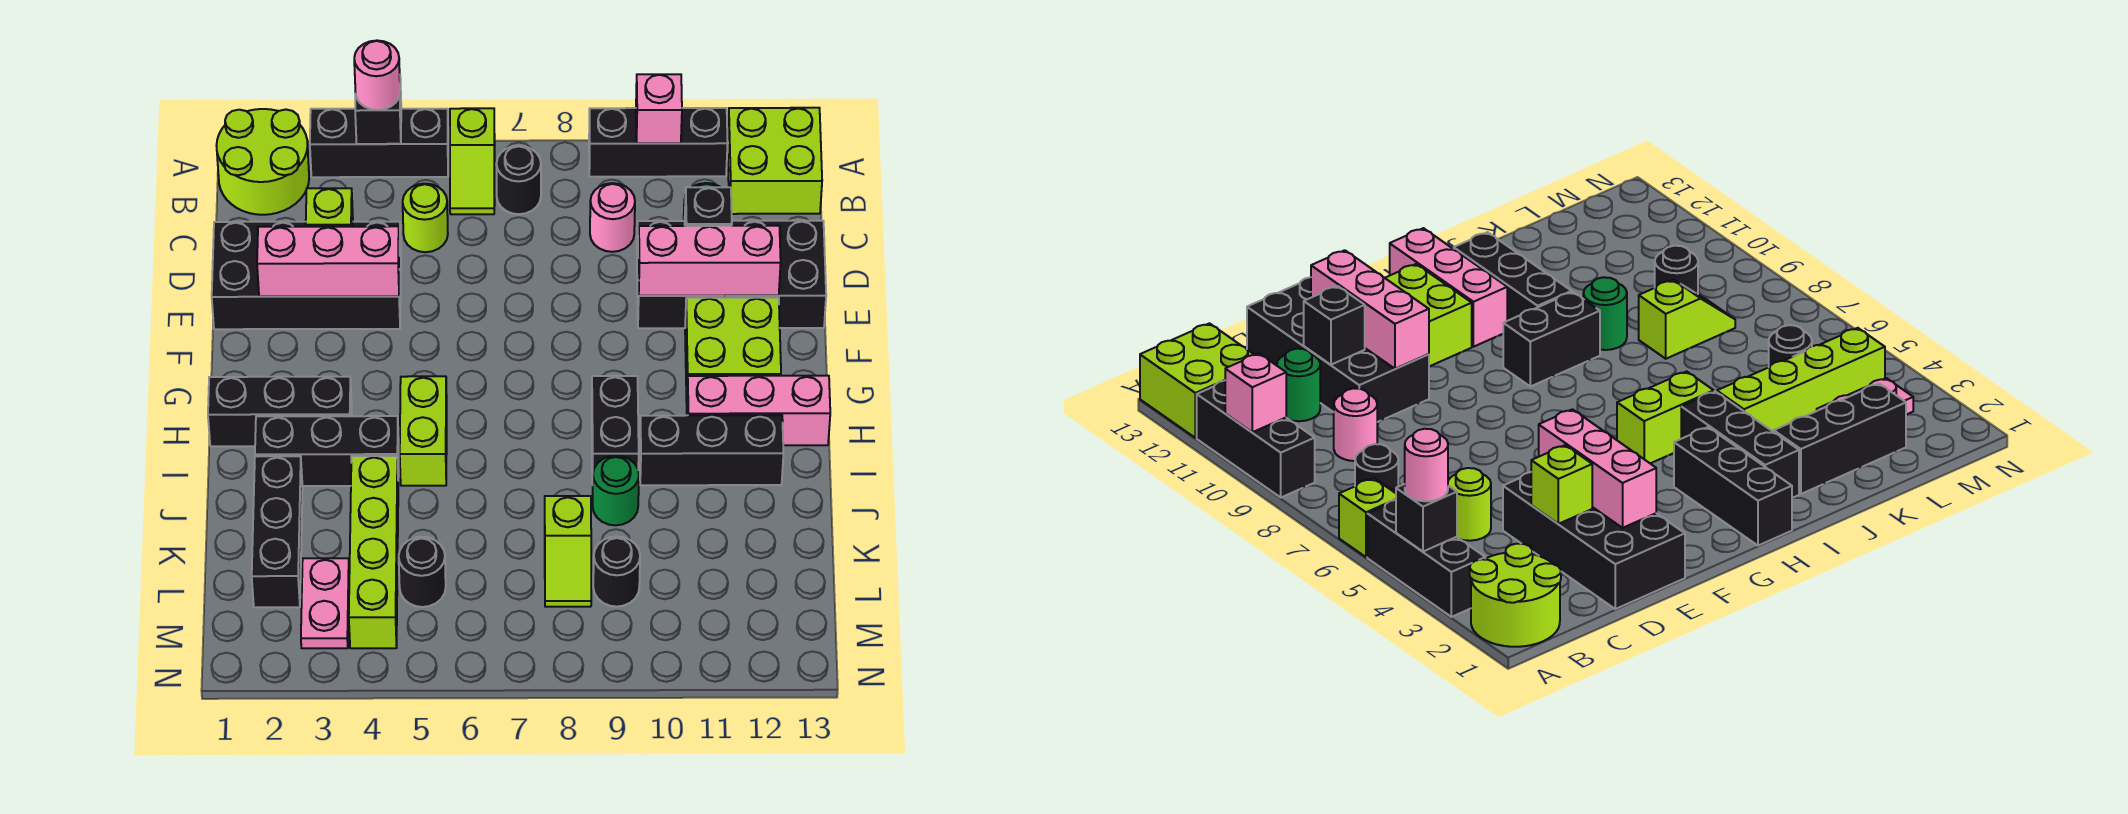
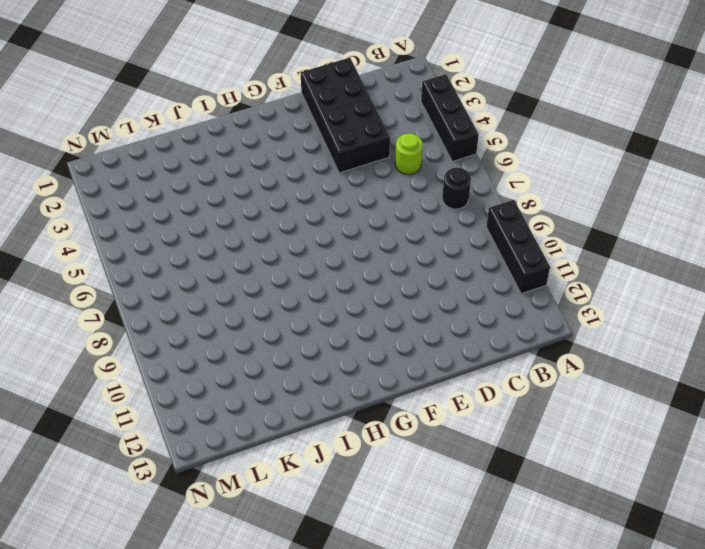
none -> lime round brick A1:B2 level 1
none -> lime slope A6:B6 level 1 top A
none -> lime brick A12:B13 level 1
none -> pink round brick C9 level 1

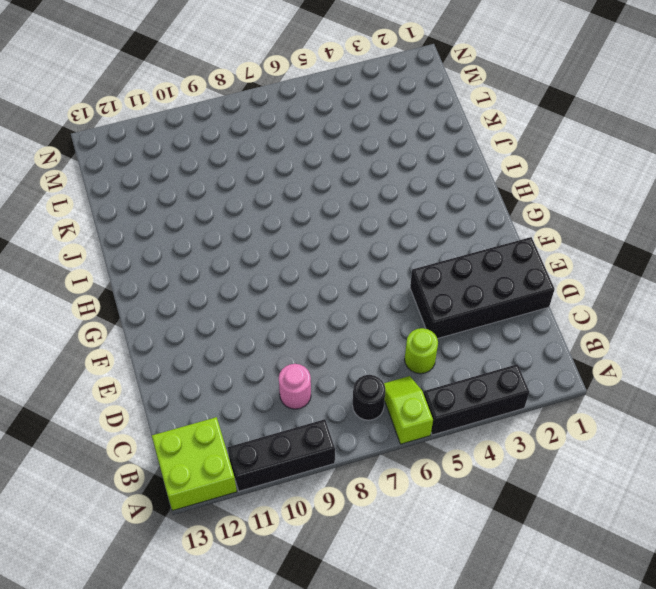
none -> lime round brick A1:B2 level 1
none -> green round brick C11 level 1
none -> black brick D10:E13 level 1
none -> lime brick F11:G12 level 1

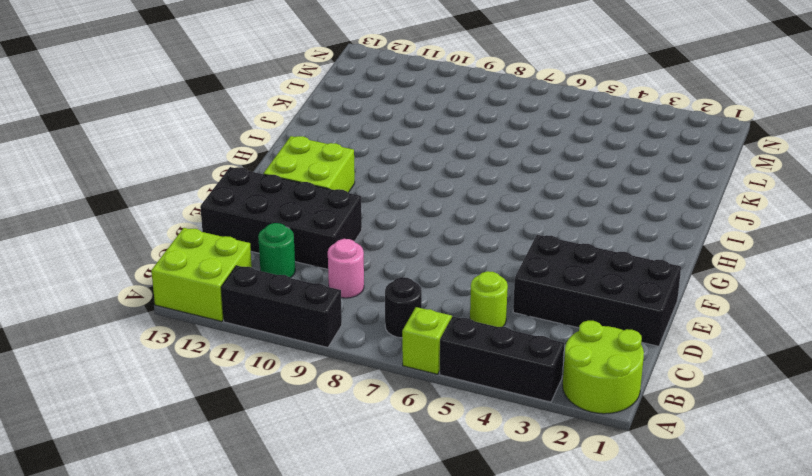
none -> black brick H1:H3 level 1
none -> lime brick H5:I5 level 1
none -> black brick H9:I9 level 1
none -> pink brick H11:H13 level 1

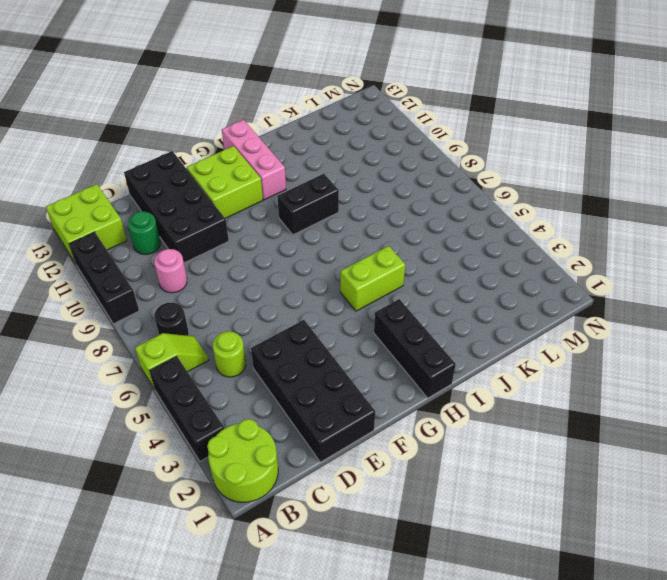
none -> black brick I2:I4 level 1
none -> black brick I10:I12 level 1
none -> black brick J2:L2 level 1
none -> lime brick J4:M4 level 1

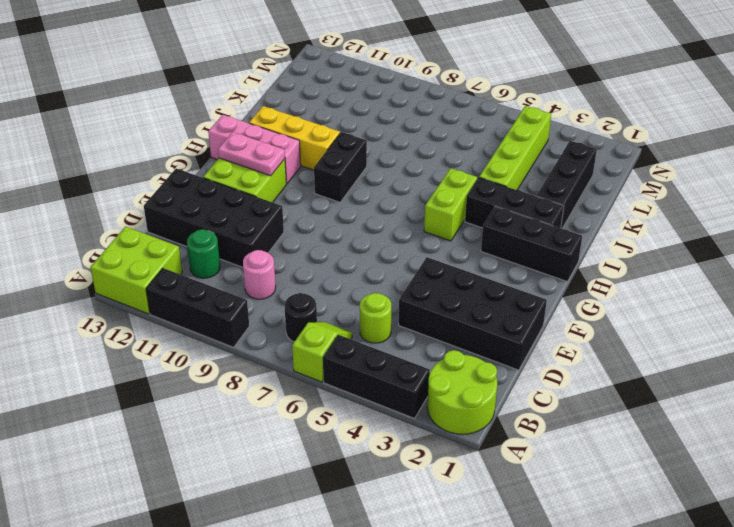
pink plate G11:G12 level 2 -> pink plate L3:M3 level 1
yellow brick I10:I12 level 1 -> black brick I10:I12 level 1
none -> green round brick J9 level 1
none -> lime slope K8:L8 level 1 top K
none -> black round brick L5 level 1
none -> black round brick L9 level 1

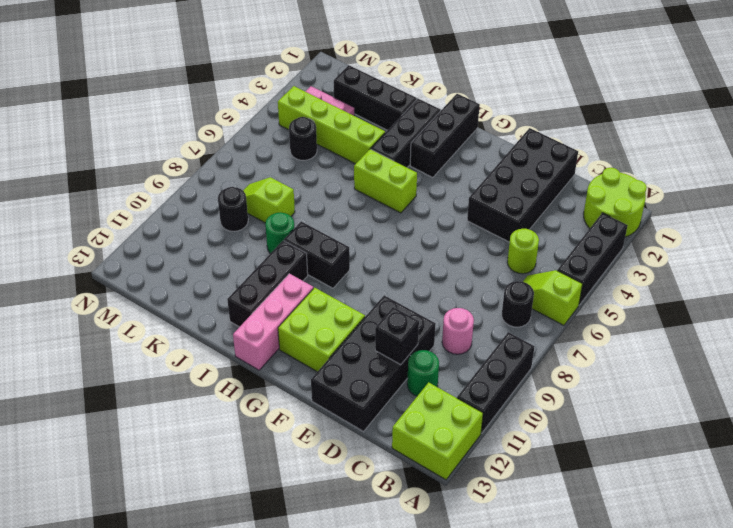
none -> black brick A4 level 2
none -> pink brick A10 level 2
none -> lime brick D3 level 2
none -> pink brick E2:E4 level 2

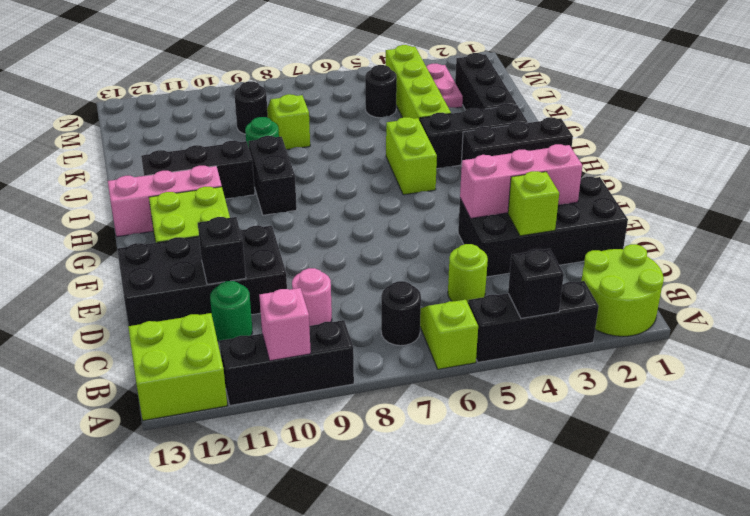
none -> pink brick E10:E12 level 2
none -> pink round brick A4 level 3

